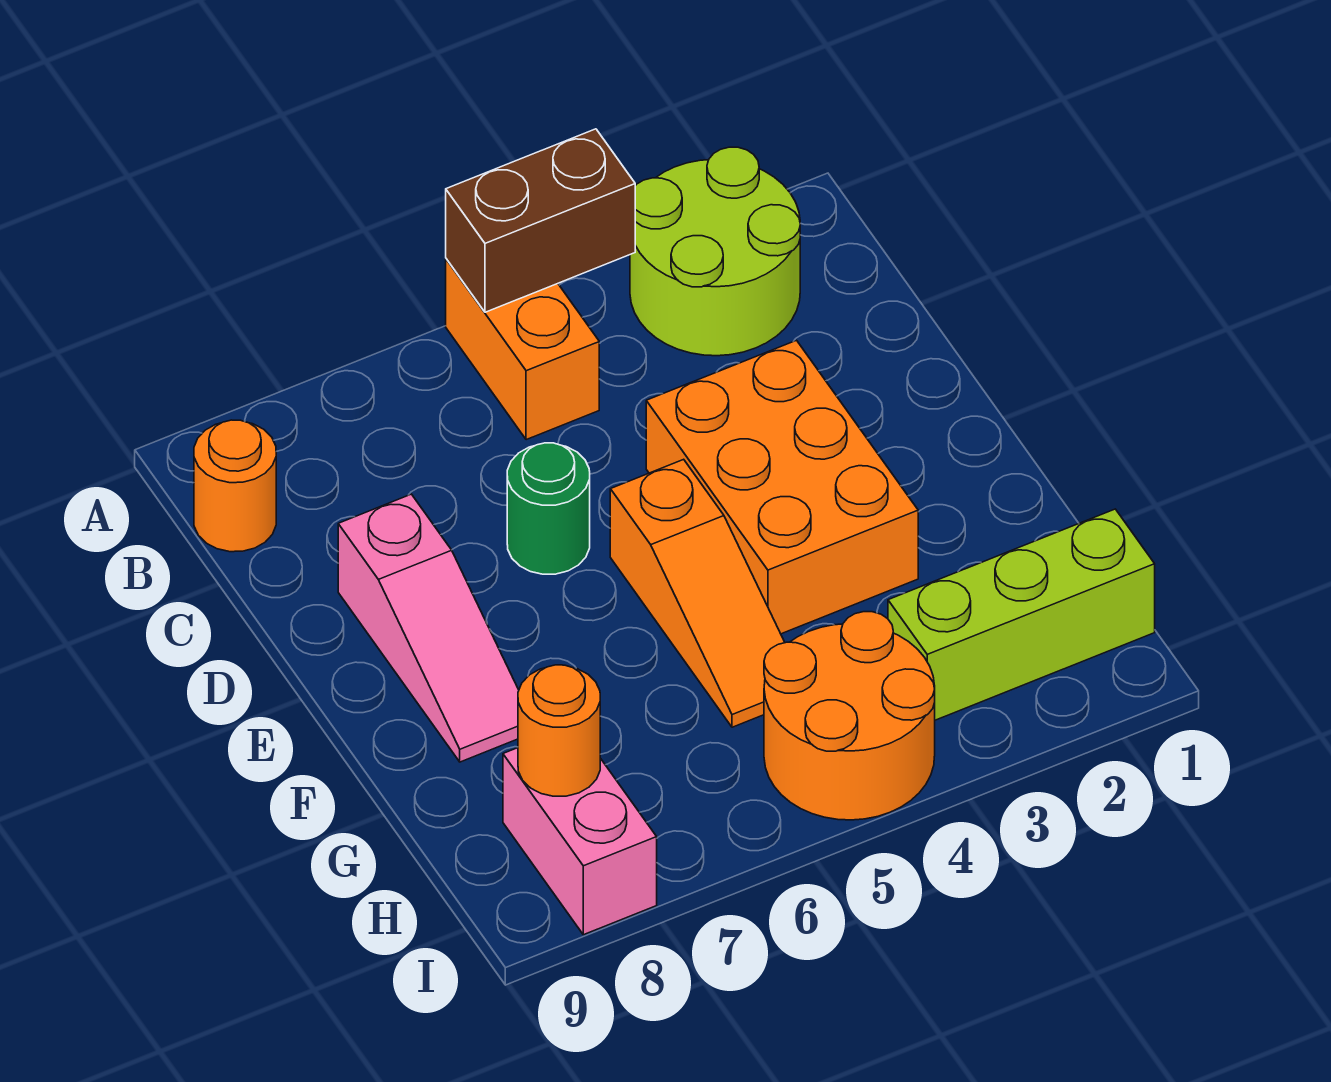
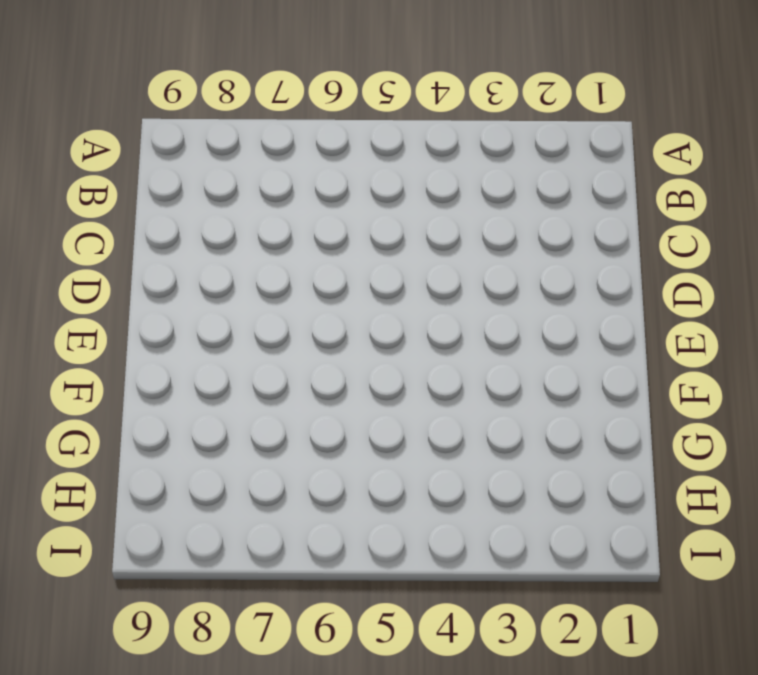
none -> lime round brick A2:B3 level 1
none -> orange brick A5:B5 level 1
none -> orange round brick B9 level 1

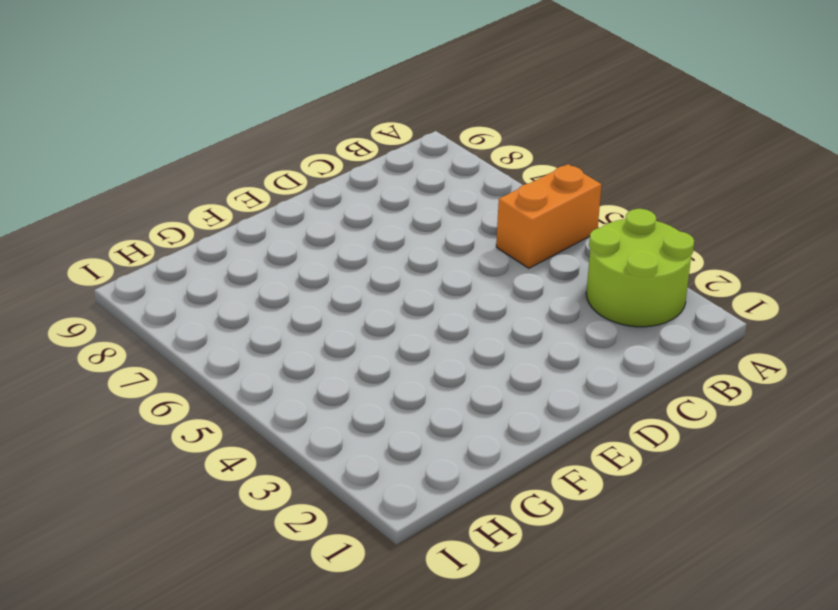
none -> orange round brick B9 level 1
none -> orange brick D3:F4 level 1
none -> green round brick D6 level 1

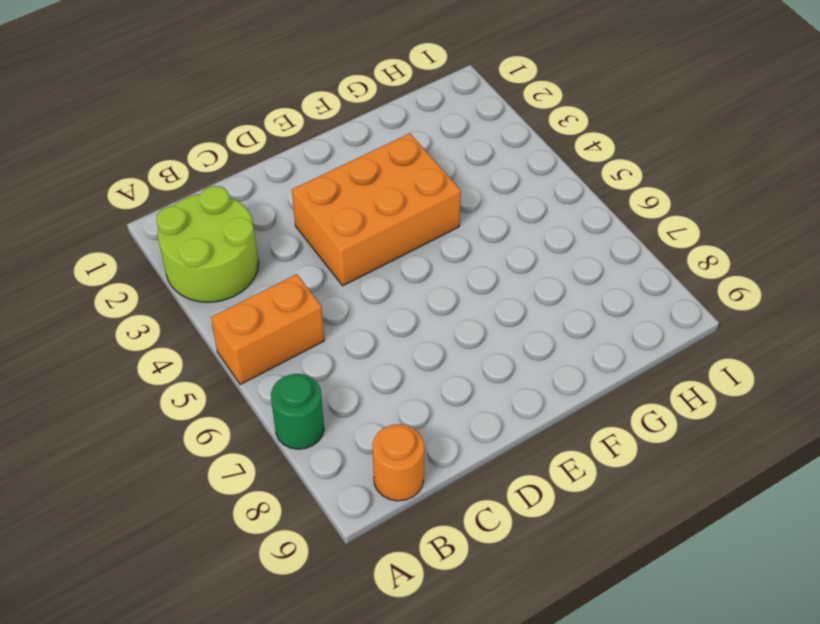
green round brick A7 level 1 -> green round brick D6 level 1
none -> pink slope D8:F8 level 1 top D
none -> orange slope E5:G5 level 1 top E
none -> lime brick H1:H3 level 1

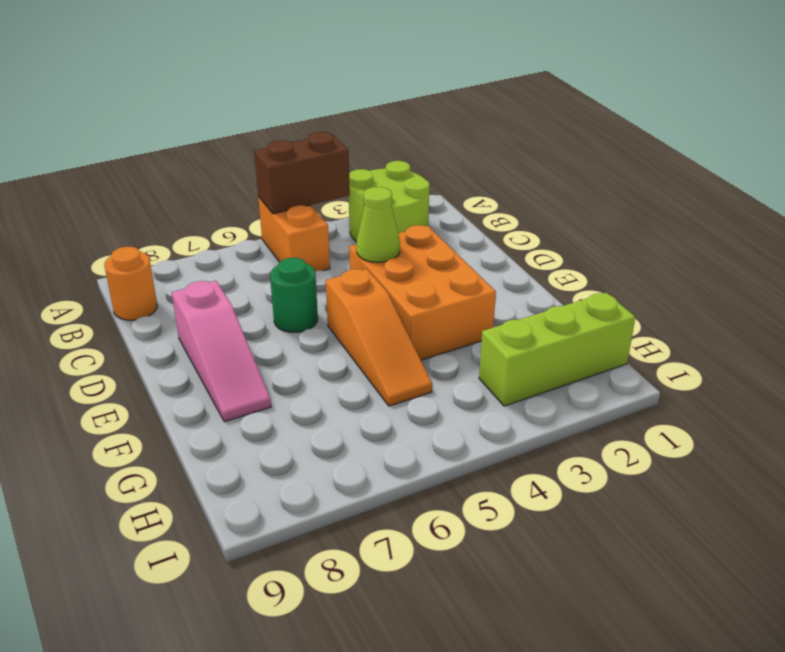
lime cone D4 level 2 -> none
none -> orange round brick H4:I5 level 1
none -> pink brick H8:I8 level 1
none -> orange round brick H8 level 2

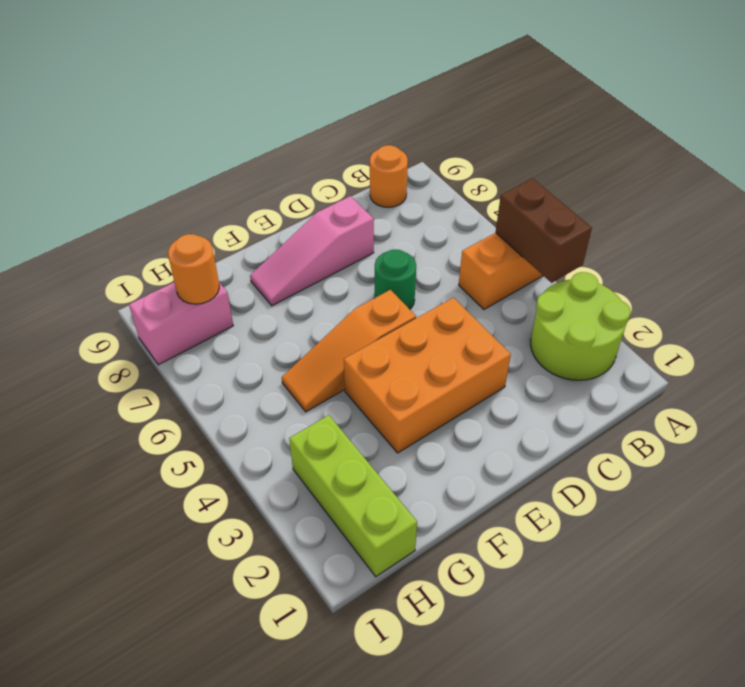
none -> orange round brick H4:I5 level 1

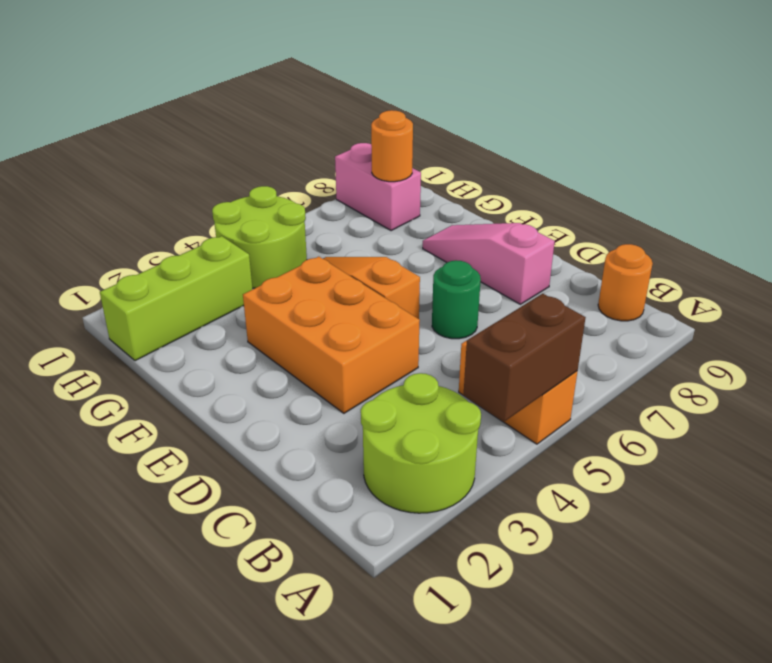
lime round brick H4:I5 level 1 -> orange round brick H4:I5 level 1

